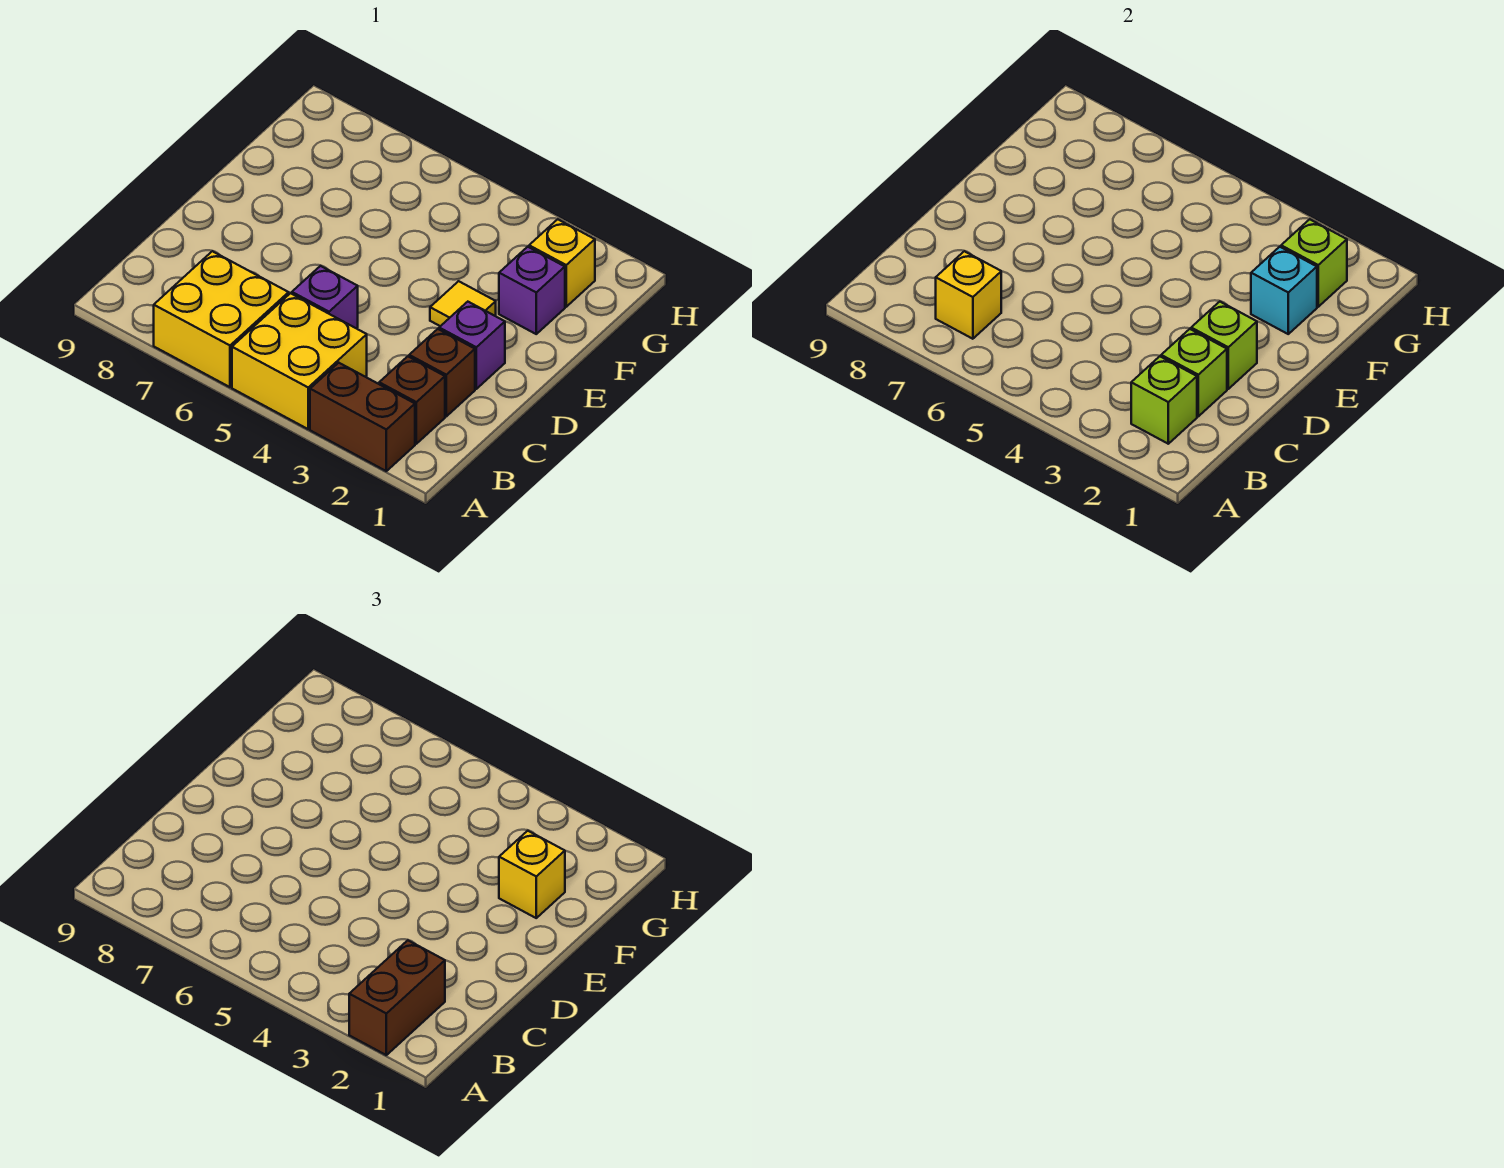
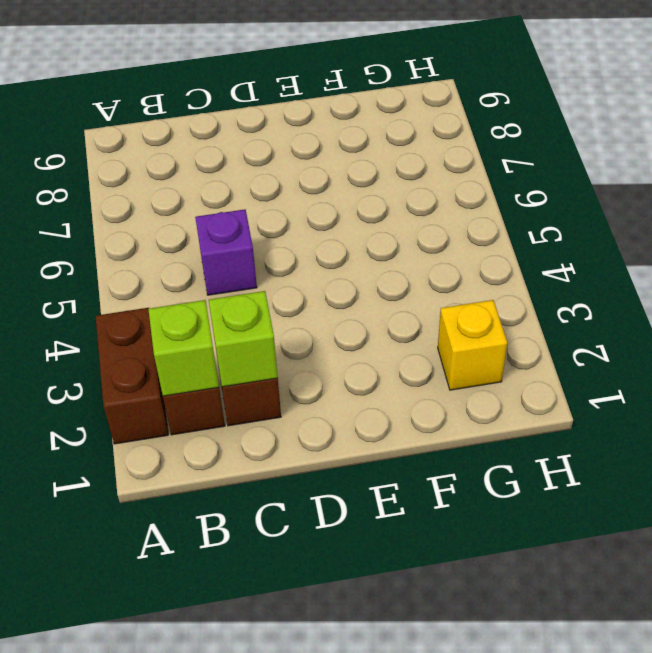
none -> yellow brick A4:B5 level 1
none -> yellow brick A6:B7 level 1
none -> purple brick D2 level 1

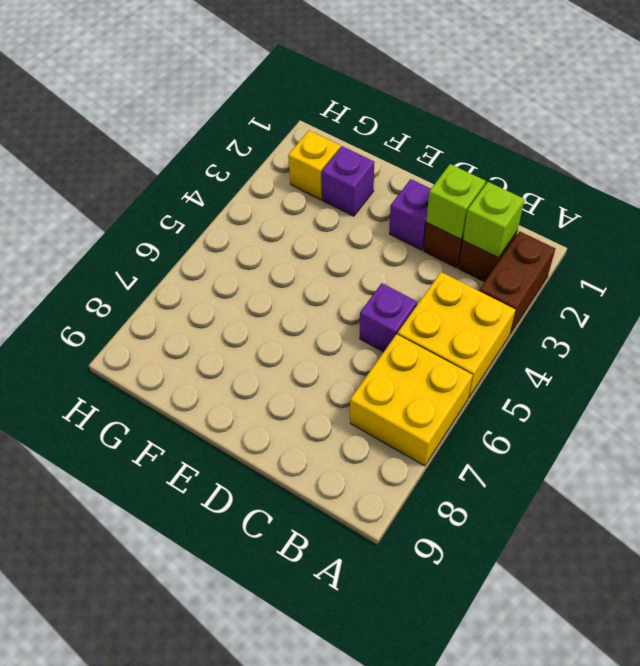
none -> yellow tile E3 level 1
none -> yellow brick B7 level 2
none -> lime brick D2 level 2

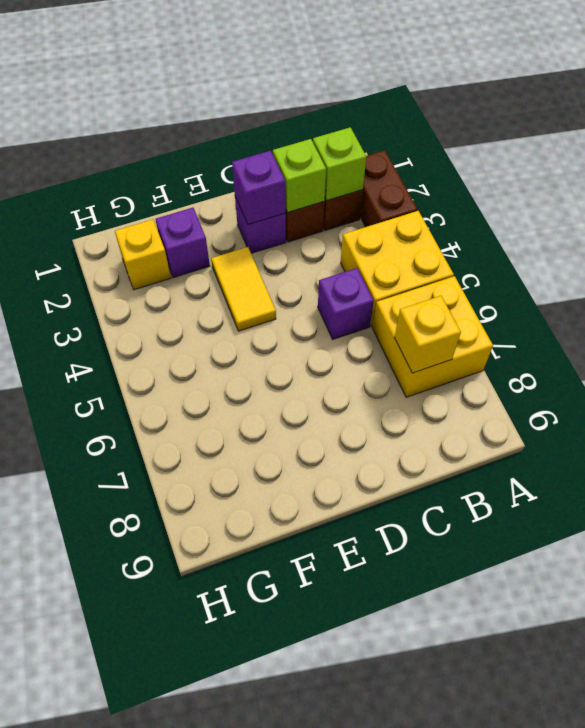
purple brick D2 level 2 -> lime brick D2 level 2
yellow tile E3:E4 level 1 -> yellow tile E3 level 1
none -> cyan brick F2 level 2
none -> lime brick G2 level 2
none -> brown brick A2:B2 level 3

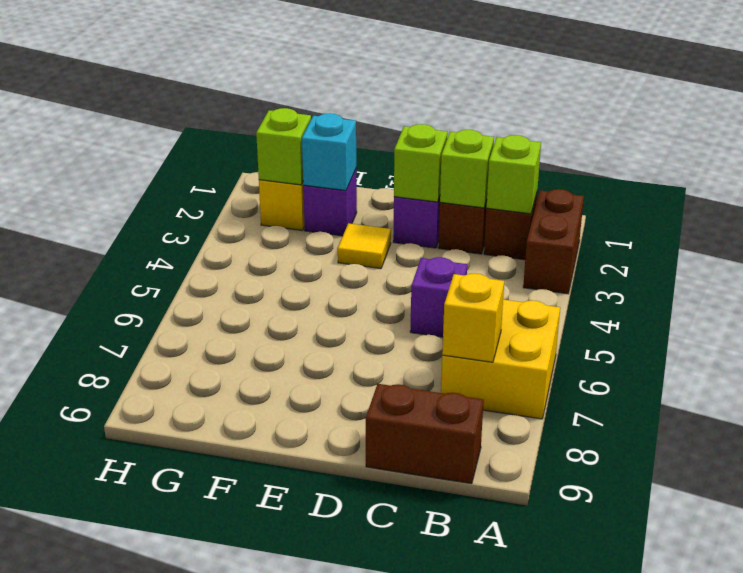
brown brick B9:C9 level 1 -> brown brick A2:B2 level 3
none -> yellow brick A4:B5 level 1
none -> yellow brick F2 level 3

